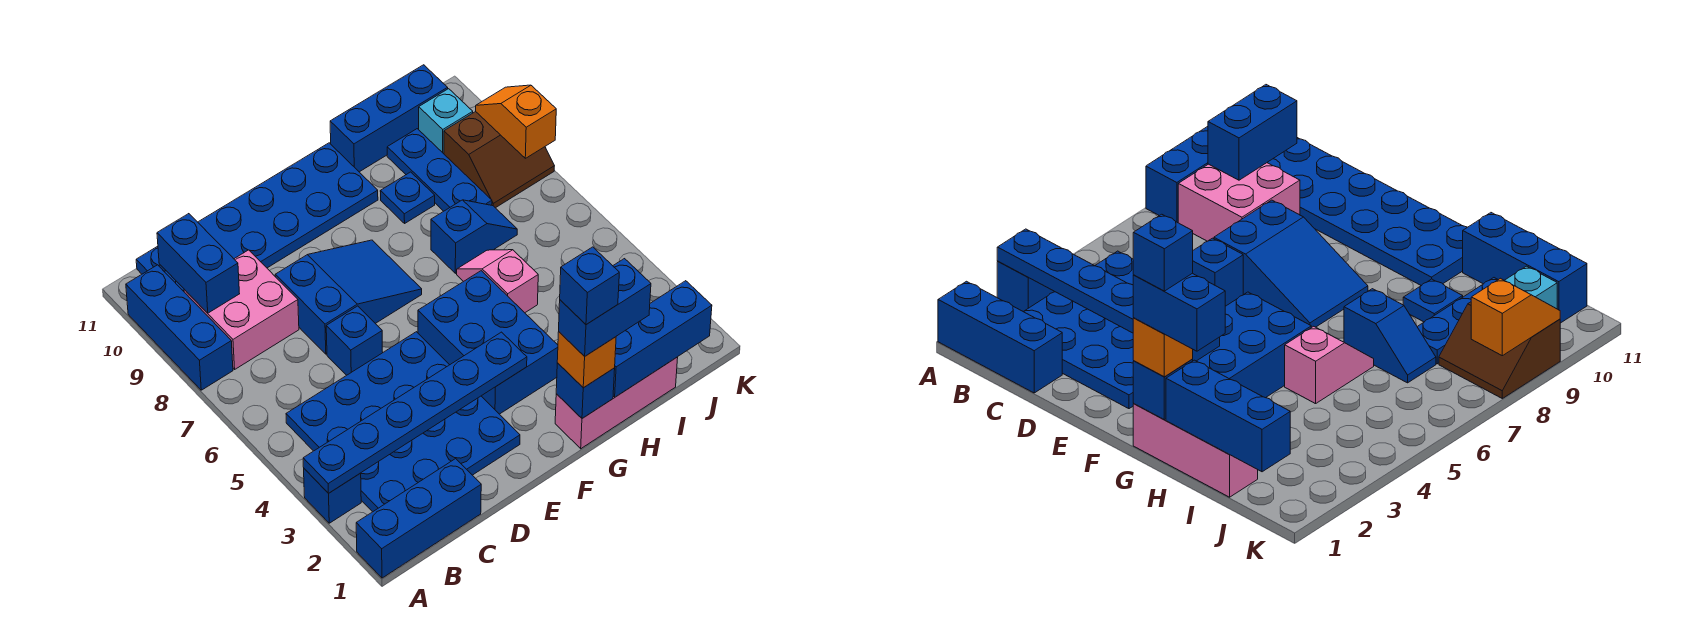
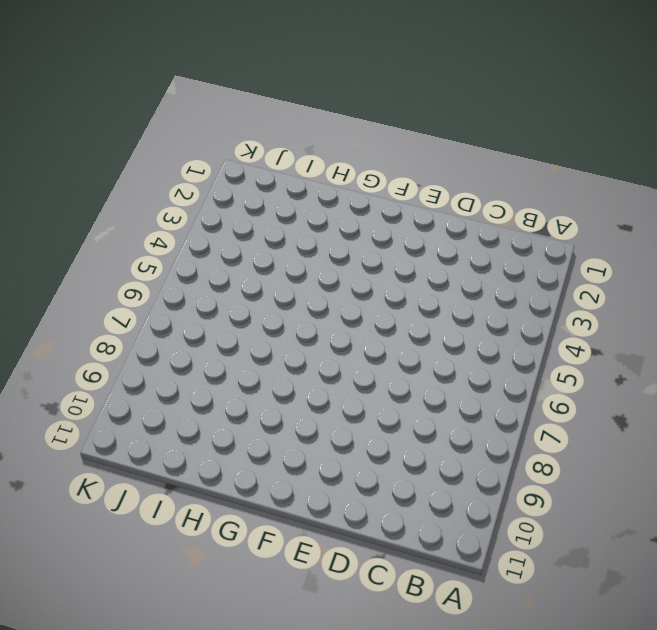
none -> blue brick A1:C1 level 1
none -> blue brick A3 level 1
none -> blue brick A8:A10 level 1

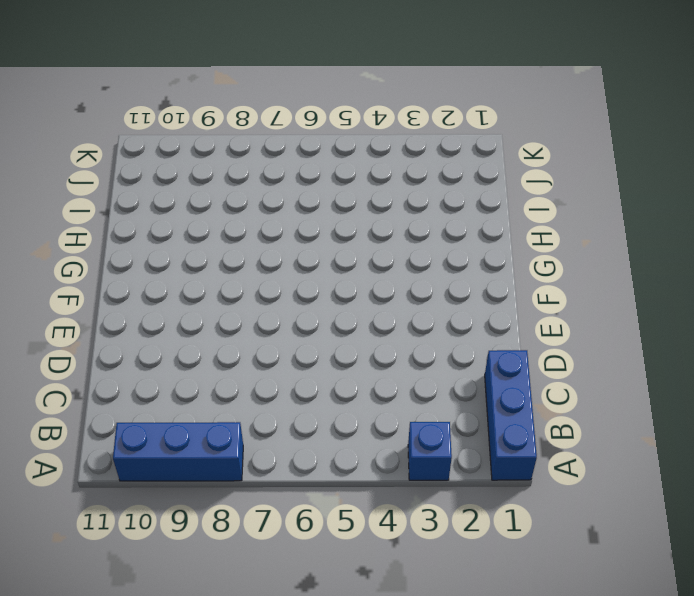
none -> blue plate B2:E5 level 1
none -> pink brick B8:C9 level 1
none -> blue plate B10:G11 level 1

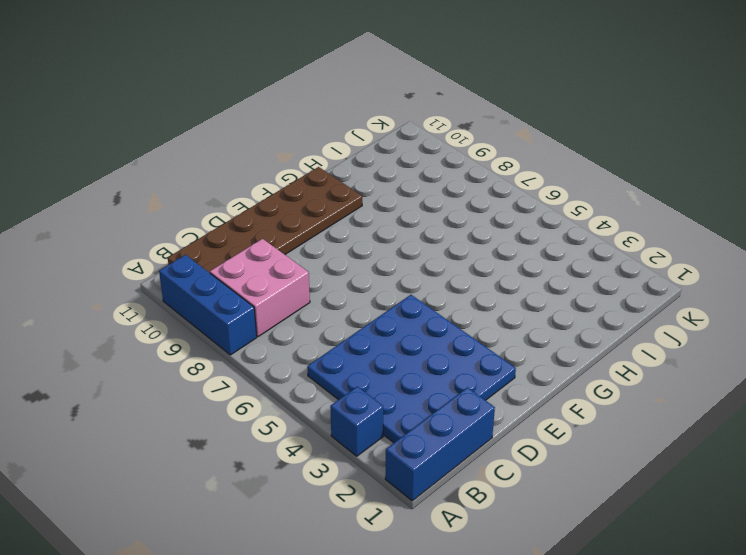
brown plate B10:G11 level 1 -> blue plate B10:G11 level 1
none -> blue brick D6 level 1
none -> blue slope D7:F8 level 1 top D
none -> blue brick F3:G5 level 1

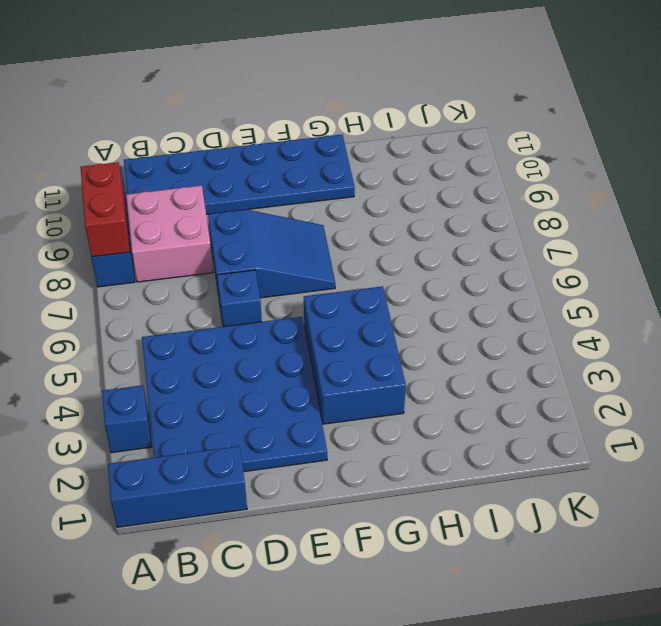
red brick A8:A9 level 2 -> none
none -> pink brick G1:I1 level 1
none -> pink slope H5:H6 level 1 top 5
none -> blue slope H7:I7 level 1 top H

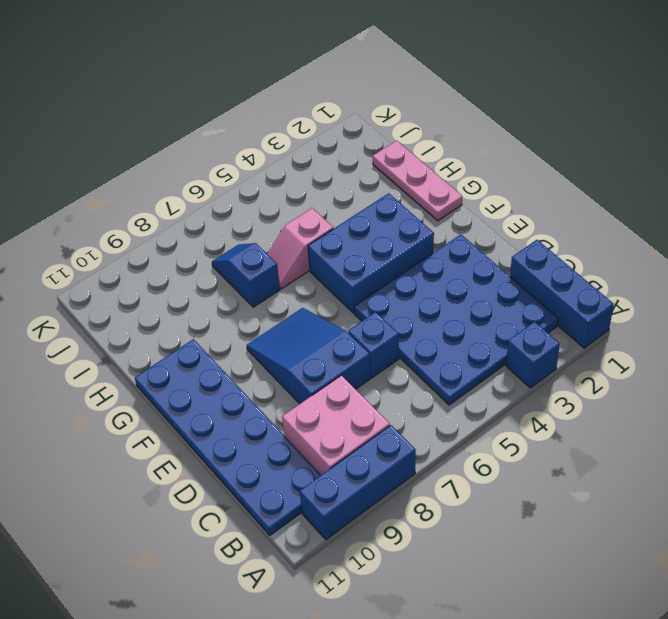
pink plate G1:I1 level 1 -> pink brick G1:I1 level 1
none -> blue plate H9 level 1
none -> blue brick H11:J11 level 1
none -> blue plate I8:I10 level 1

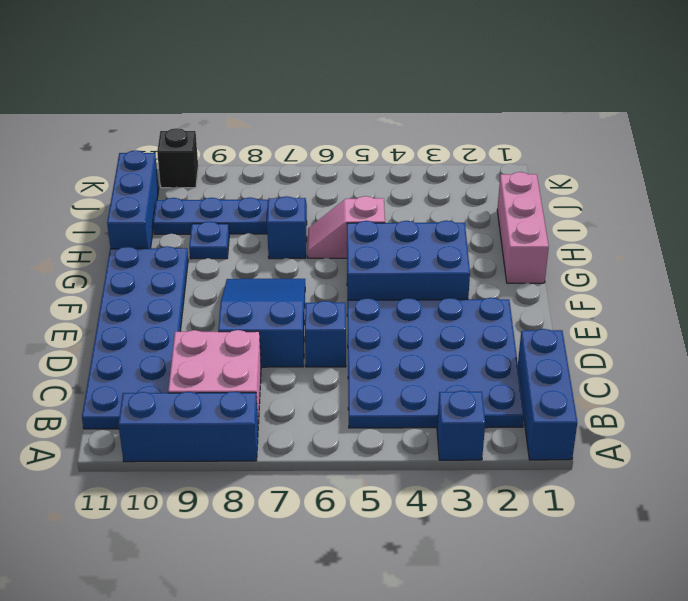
black brick K10 level 1 -> none
none -> brown slope J8:K9 level 1 top 9
none -> cyan brick J10 level 1
none -> blue plate A3:F3 level 2

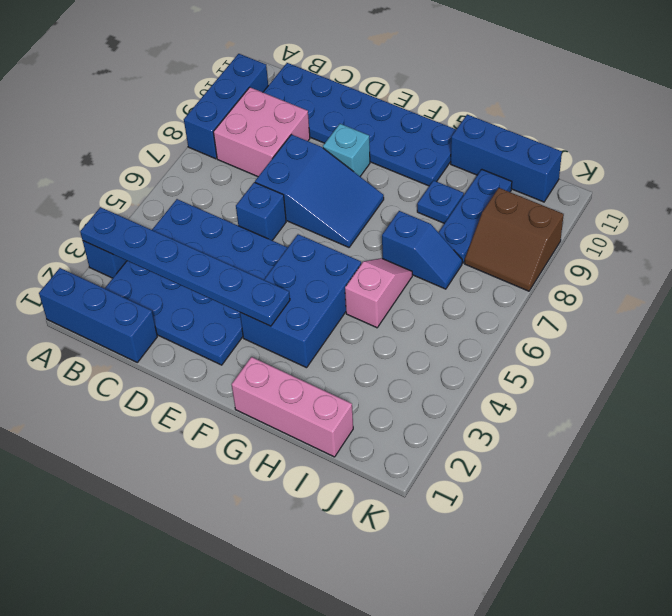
cyan brick E9 level 1 -> cyan brick J10 level 1
none -> blue brick B9:B10 level 2
none -> blue brick G1 level 2
none -> blue brick H1:J1 level 2

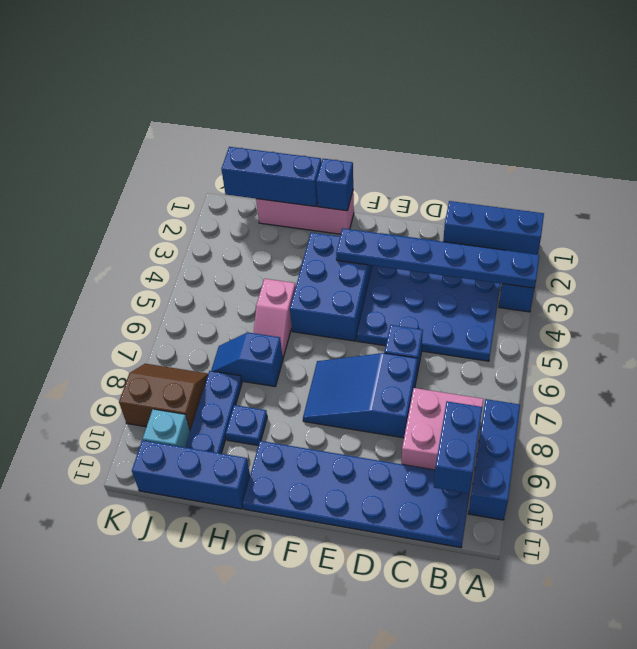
none -> orange slope K8:K9 level 2 top 8
none -> orange brick G1 level 3
none -> blue brick G1:H1 level 4

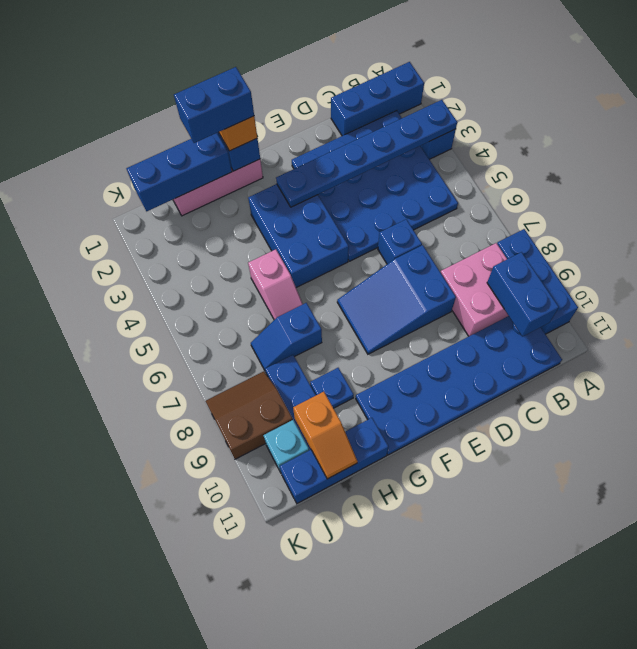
orange slope I10:I11 level 2 top 10 -> orange slope K8:K9 level 2 top 8
none -> blue brick G1 level 5

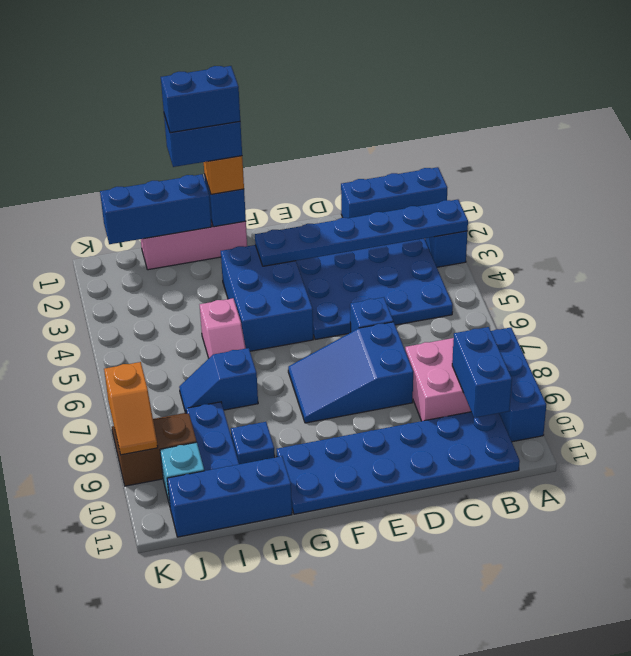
blue brick G1:H1 level 5 -> blue brick G1 level 5

